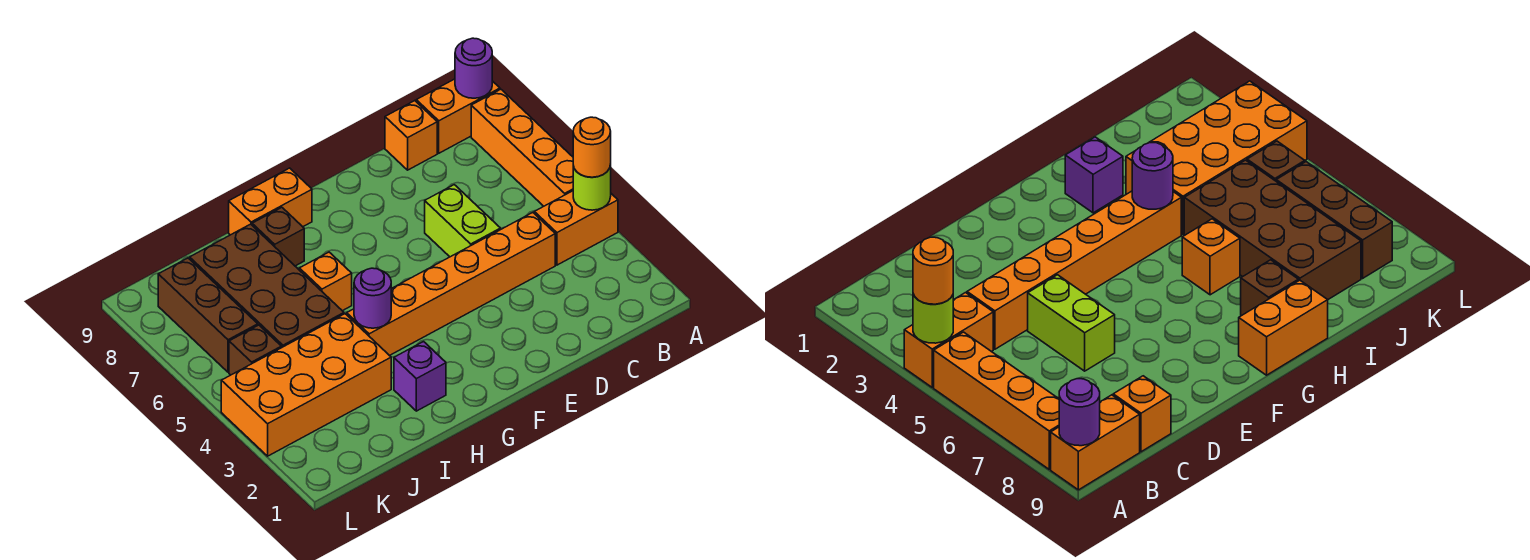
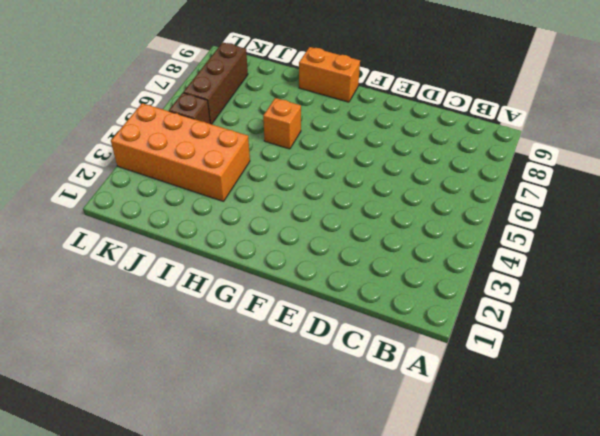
none -> orange brick A4:B4 level 1
none -> orange brick A5:A8 level 1
none -> orange brick A9:B9 level 1

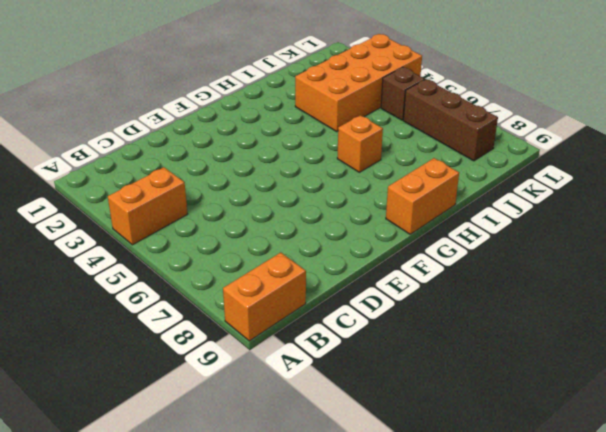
none -> orange brick A5:A8 level 1
none -> orange brick C4:H4 level 1
none -> orange brick C9 level 1

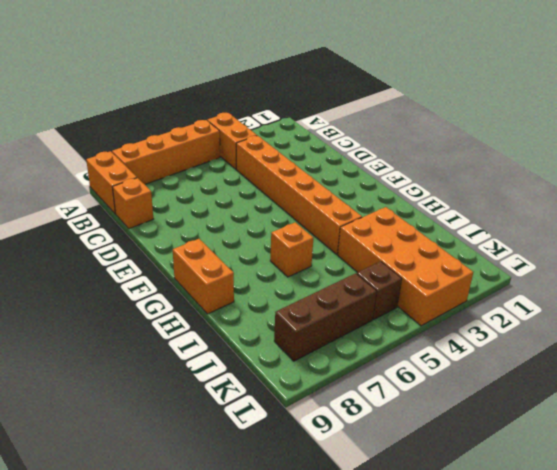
none -> lime brick D5:D6 level 1
none -> purple brick H2 level 1
none -> brown brick H8 level 1

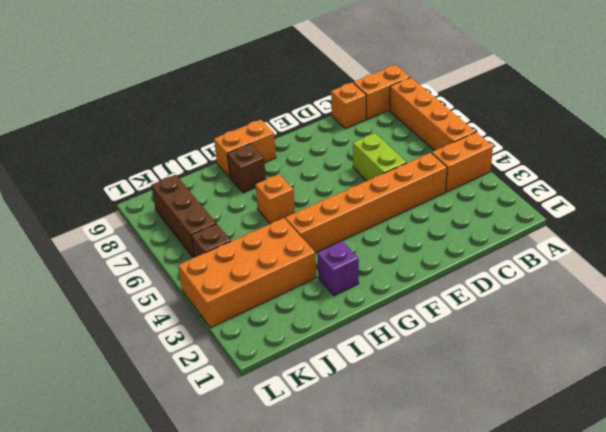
none -> brown brick I5:J8 level 1
none -> lime round brick A4 level 2
none -> purple round brick A9 level 2

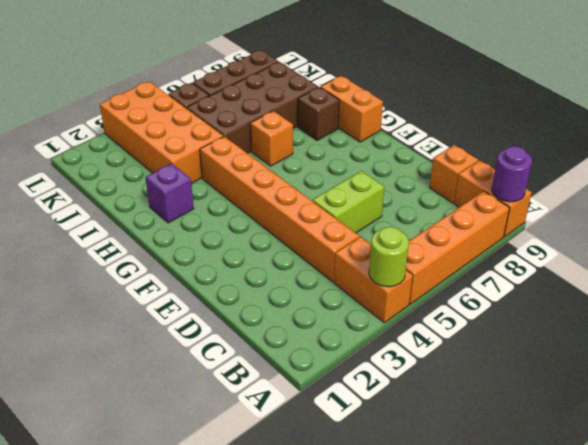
none -> purple round brick H4 level 2
none -> orange round brick A4 level 3

